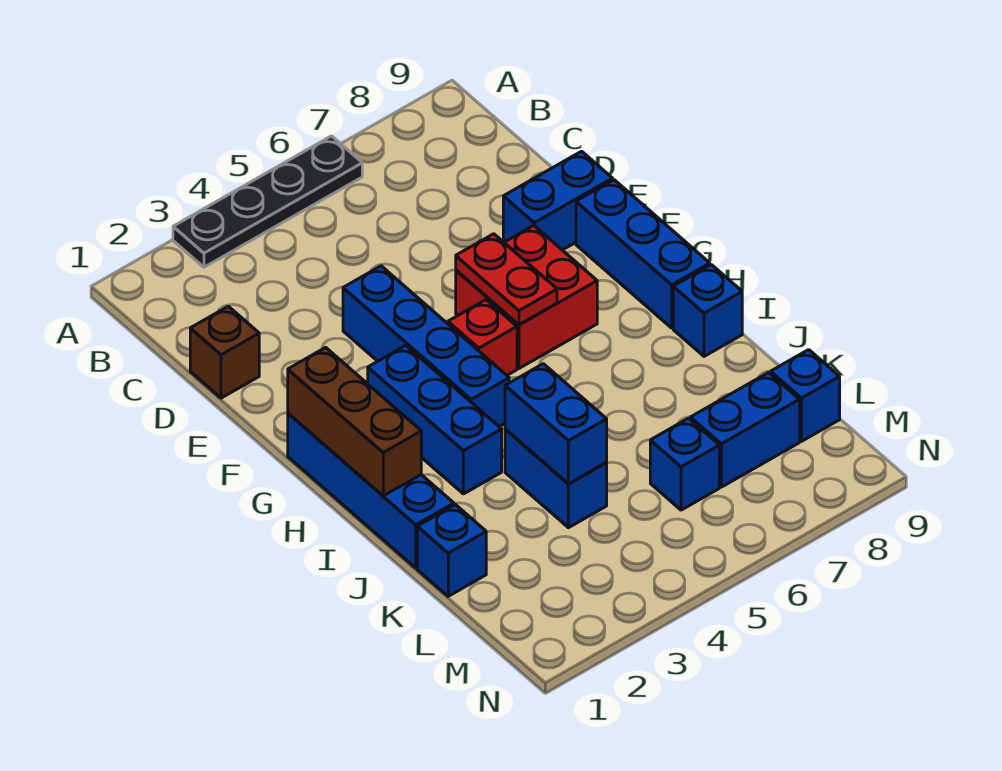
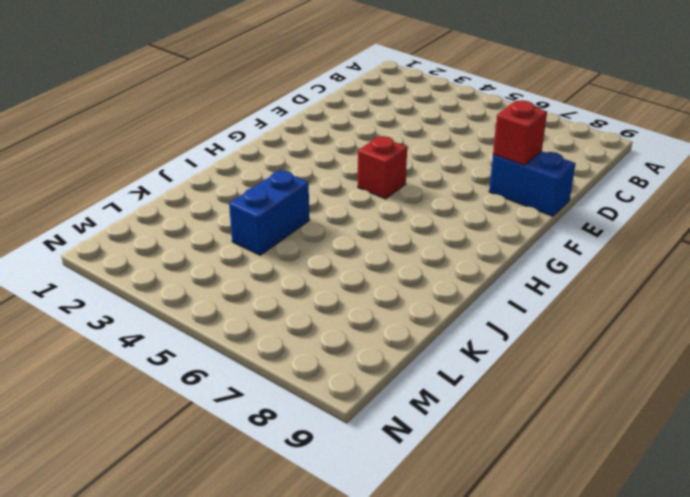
red brick E8 level 2 -> none
none -> black plate A3:A6 level 1
none -> brown brick D1 level 1
none -> blue brick E4:H4 level 1

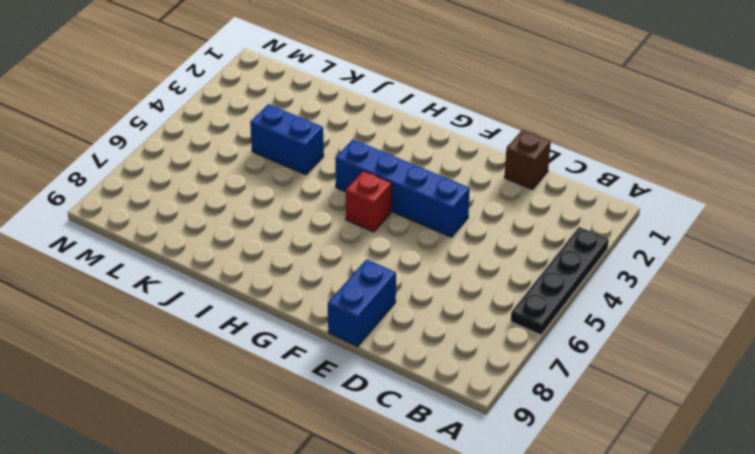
none -> red brick F6:G7 level 1
none -> blue brick F9:H9 level 1
none -> blue brick G1:J1 level 1

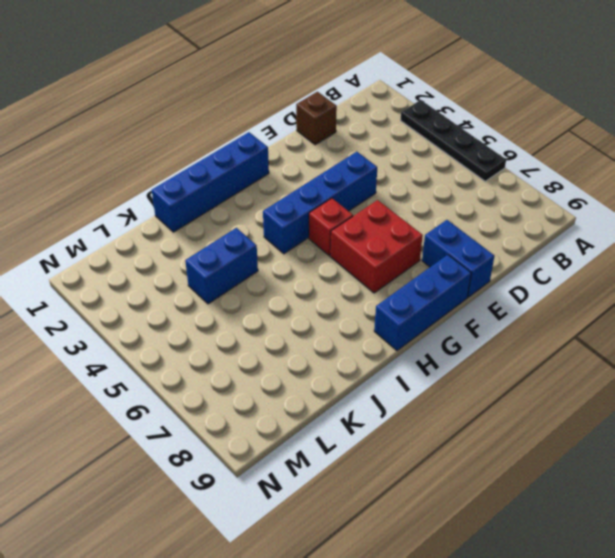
none -> blue brick G3:I3 level 1
none -> blue brick I9 level 1
none -> blue brick K1 level 1

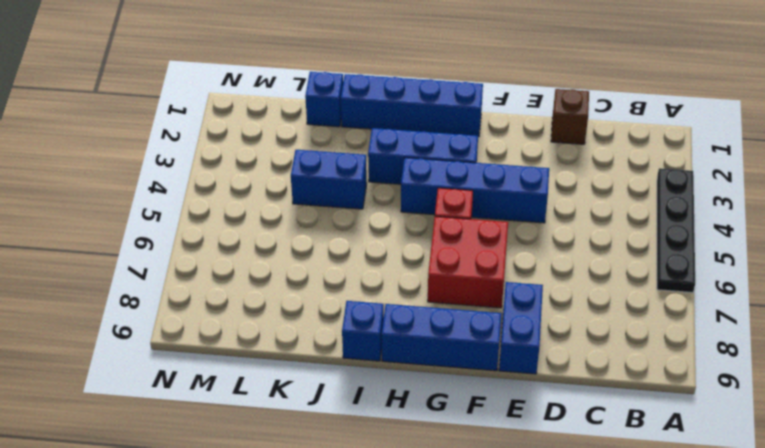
none -> blue brick L6 level 1
none -> blue brick L7:L8 level 1
none -> blue brick L9 level 1

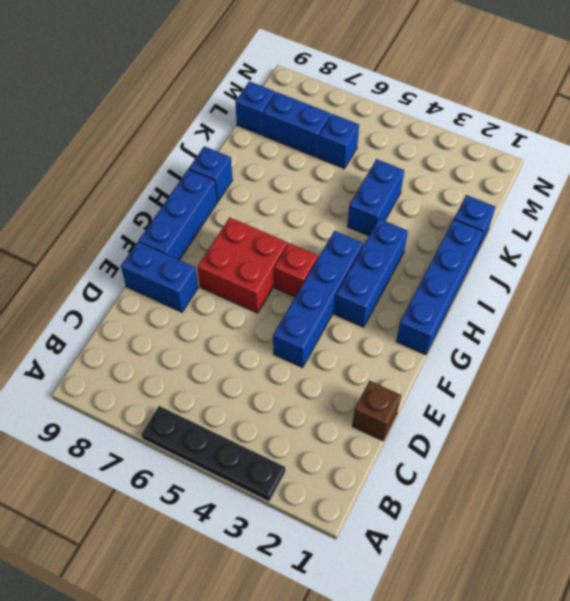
none -> red plate F6:G6 level 2
none -> brown brick G1:I1 level 2
none -> blue brick J4:K4 level 2

